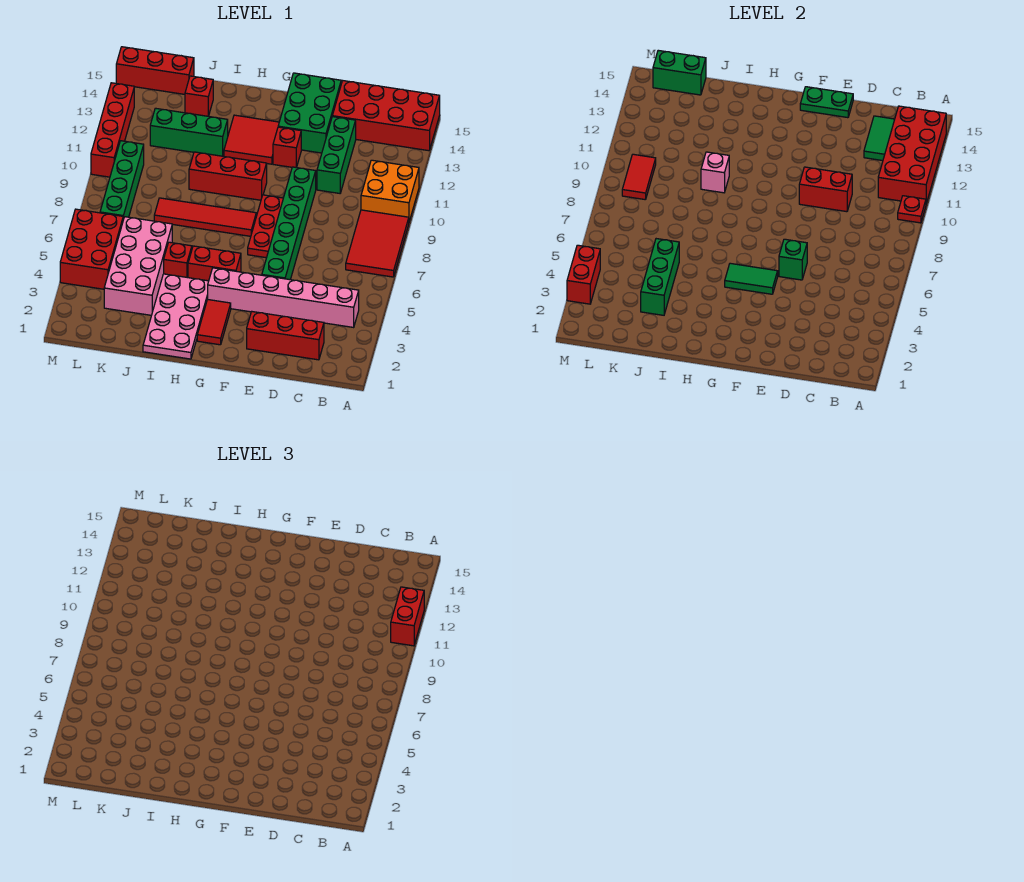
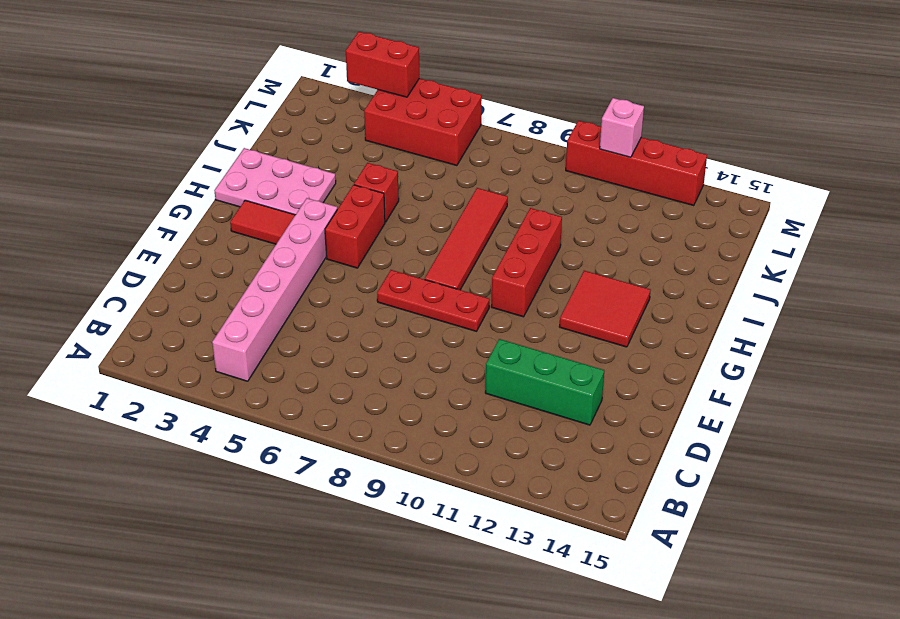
pink plate H1:I3 level 1 -> pink plate H1:I4 level 1
pink brick M11 level 2 -> pink brick I10 level 2
none -> red tile A7:B9 level 1
none -> orange brick A10:B11 level 1
none -> red brick A14:D15 level 1
none -> red brick C2:E2 level 1

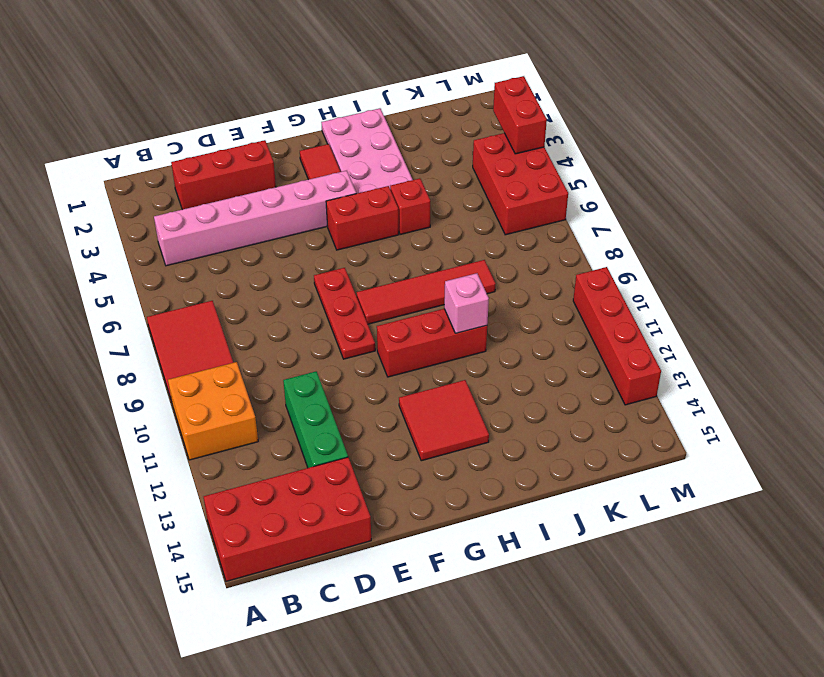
none -> green brick E5:E10 level 1
none -> green brick E13:F15 level 1
none -> red brick F12 level 1
none -> green brick I12:K12 level 1

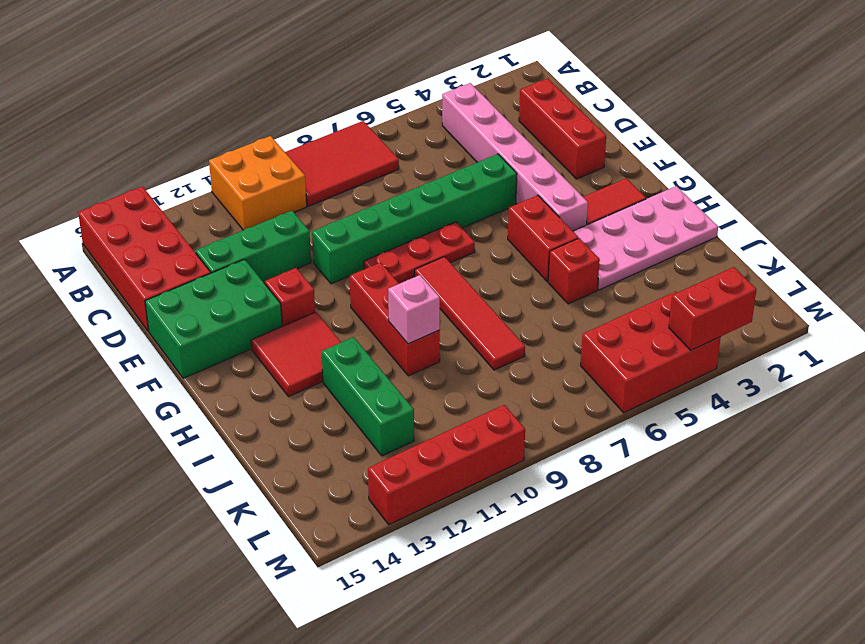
none -> pink brick J3:K6 level 1
none -> red brick J14 level 1
none -> red brick K15:M15 level 1
none -> green brick L7:L10 level 1

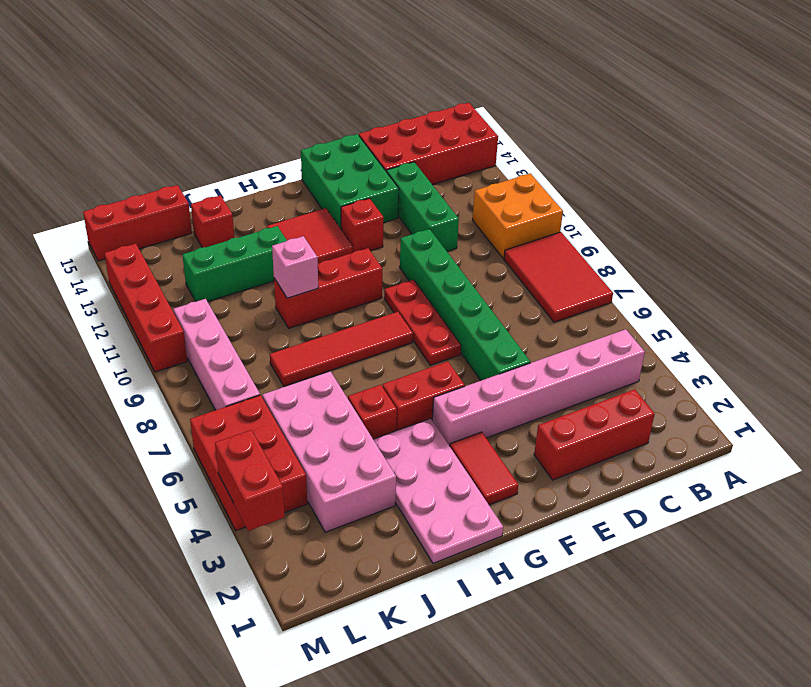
pink brick L7:L10 level 1 -> green brick L7:L10 level 1
none -> red plate A10 level 2
none -> red brick A11:B14 level 2
none -> green tile C13:C14 level 2
none -> red brick D10:E10 level 2

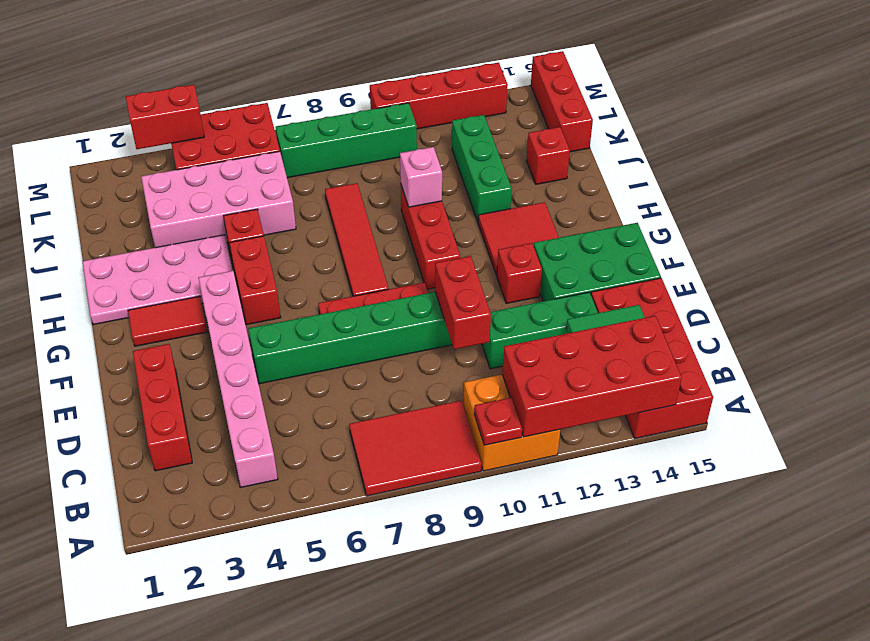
none -> green brick E6 level 2
none -> green plate E15:F15 level 2
none -> green tile F5:G5 level 2
none -> green brick J3:J5 level 2

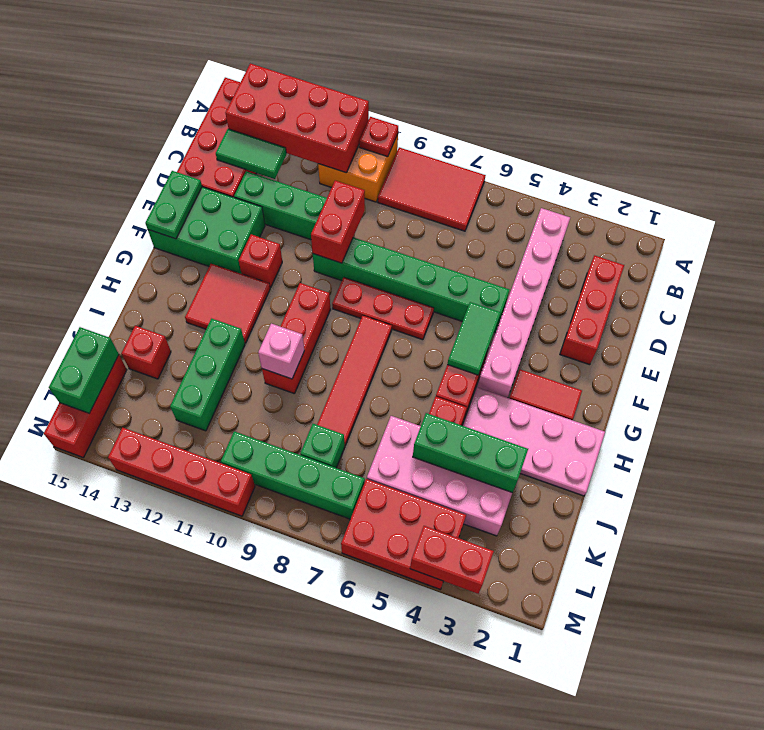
green brick K8 level 1 -> green brick E6 level 2
none -> red tile L9:L10 level 2
none -> red brick A11:A12 level 3

